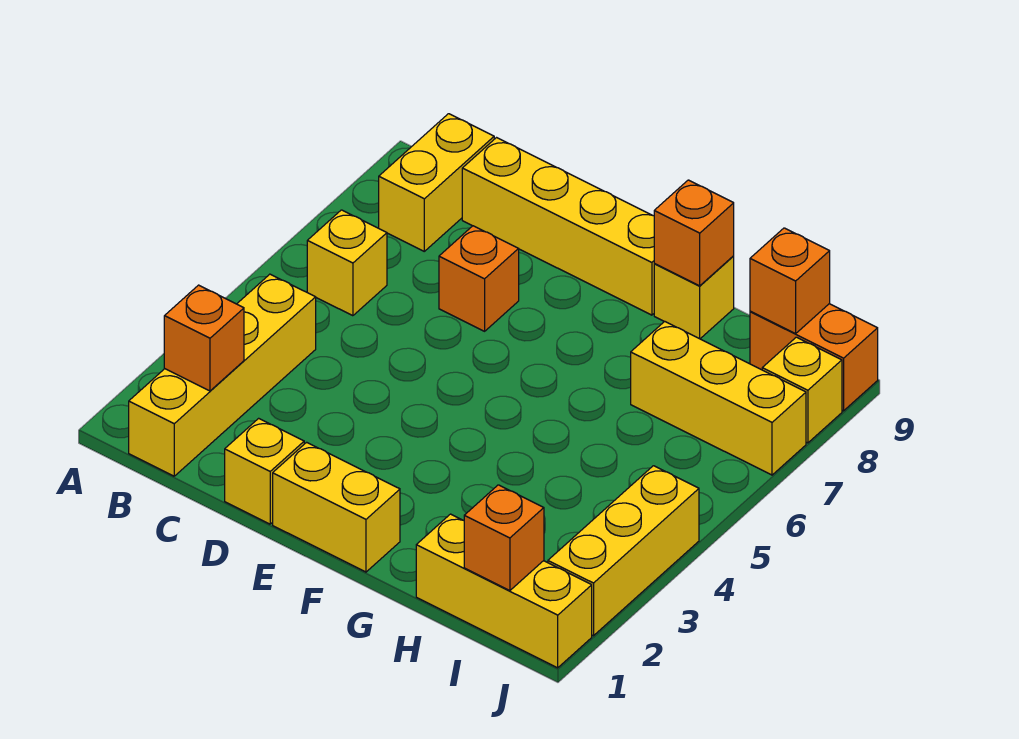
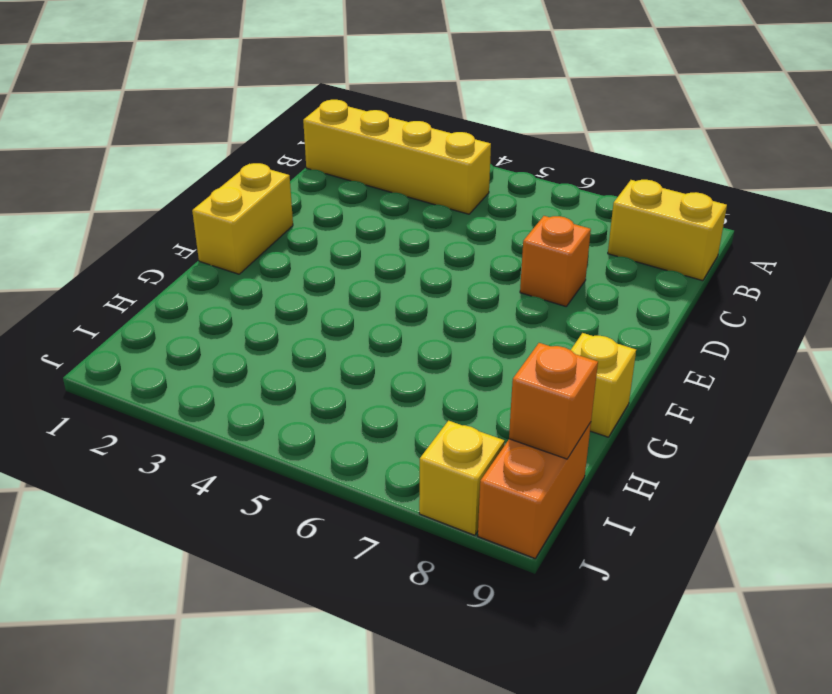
none -> yellow brick B6 level 1
none -> yellow brick C9:F9 level 1
none -> yellow brick D1 level 1

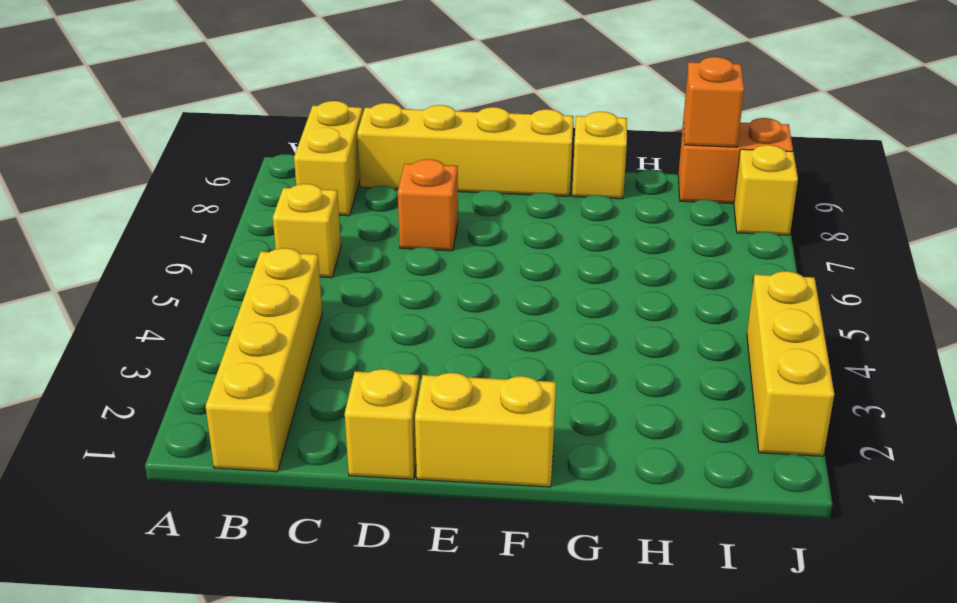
none -> yellow brick H1:J1 level 1
none -> yellow brick H7:J7 level 1
none -> orange brick B2 level 2

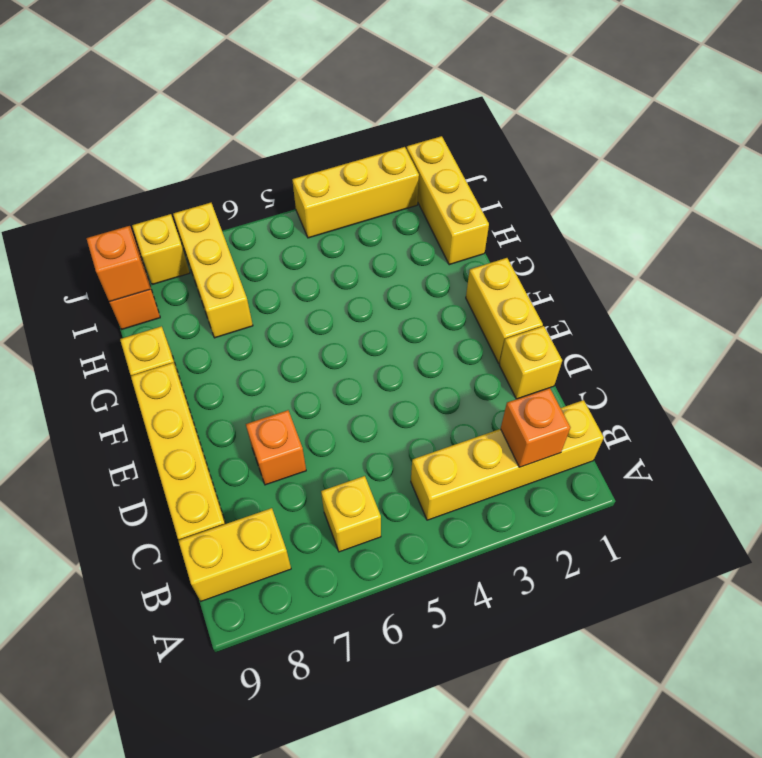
none -> orange brick G9 level 2
none -> orange brick I1 level 2

